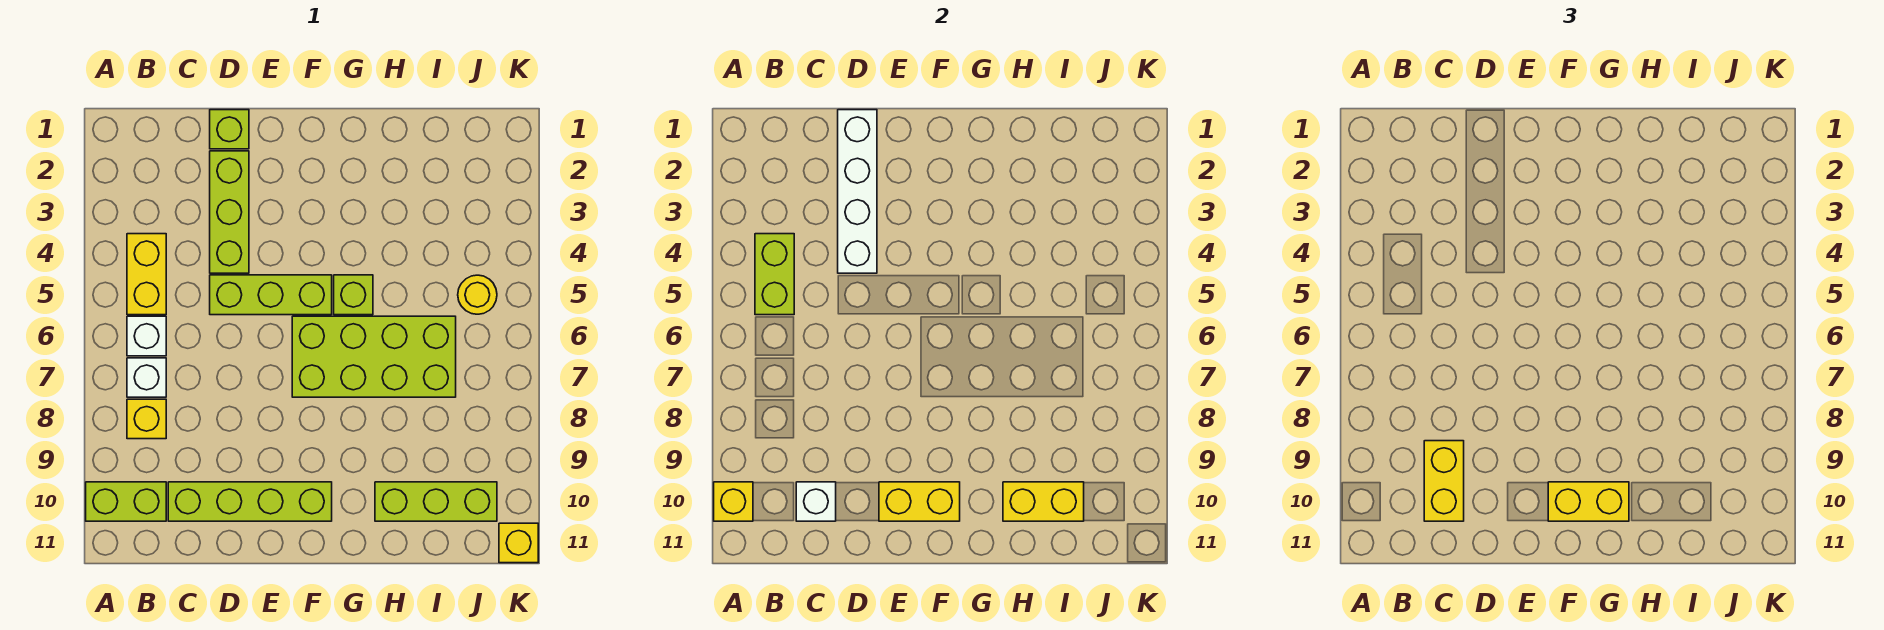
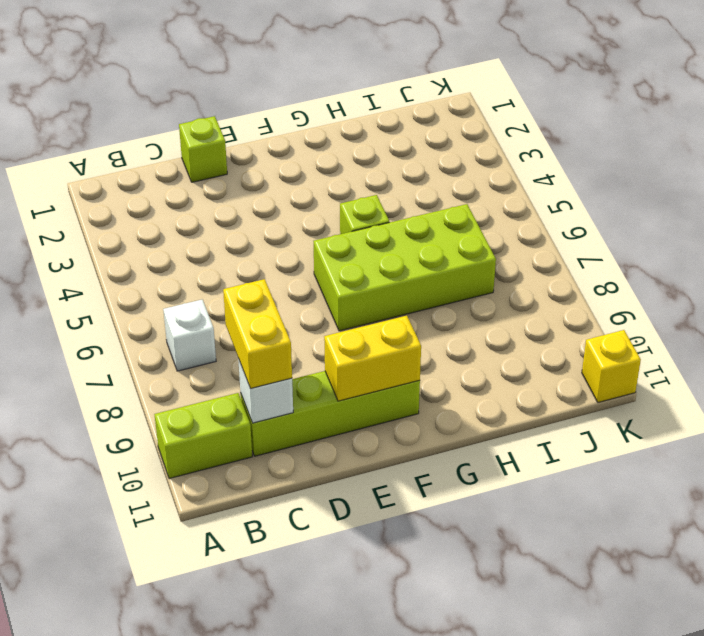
none -> yellow brick B4:B5 level 1
none -> white brick B6 level 1
none -> yellow brick B8 level 1

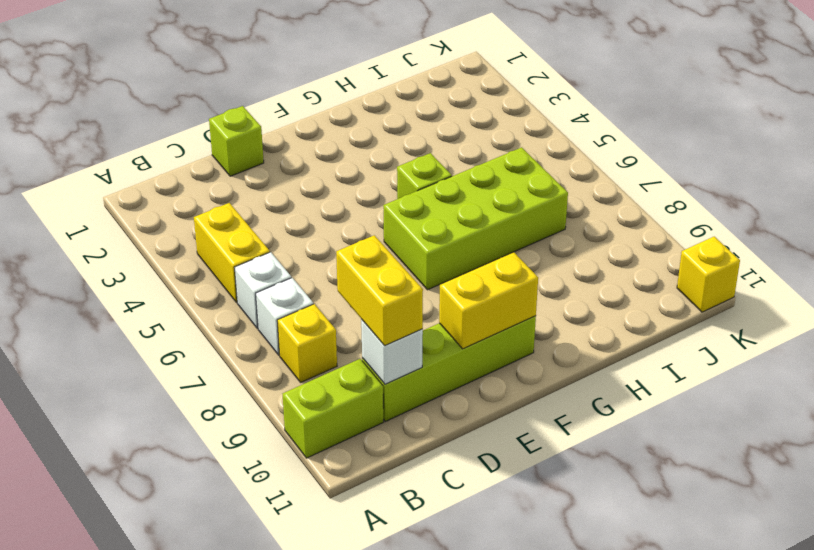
none -> lime brick D2:D4 level 1
none -> lime brick D5:F5 level 1
none -> lime brick H10:J10 level 1

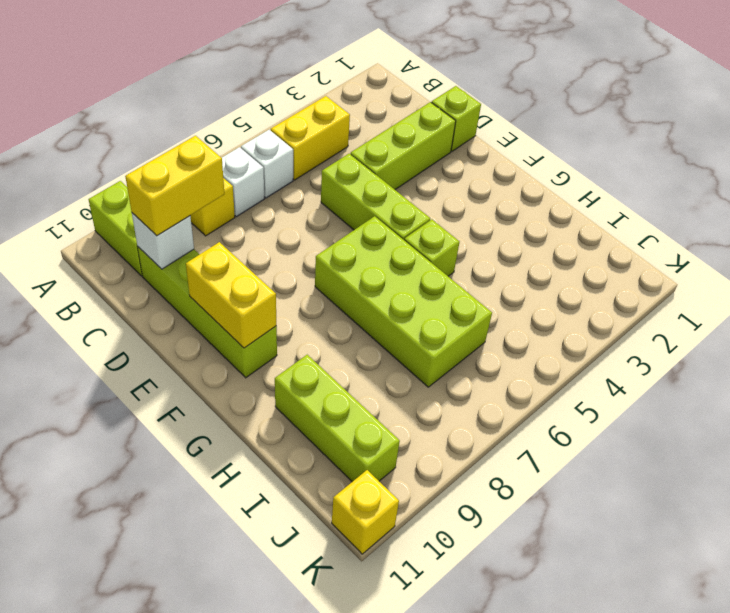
none -> yellow round brick J5 level 1
none -> yellow brick A10 level 2
none -> lime brick B4:B5 level 2

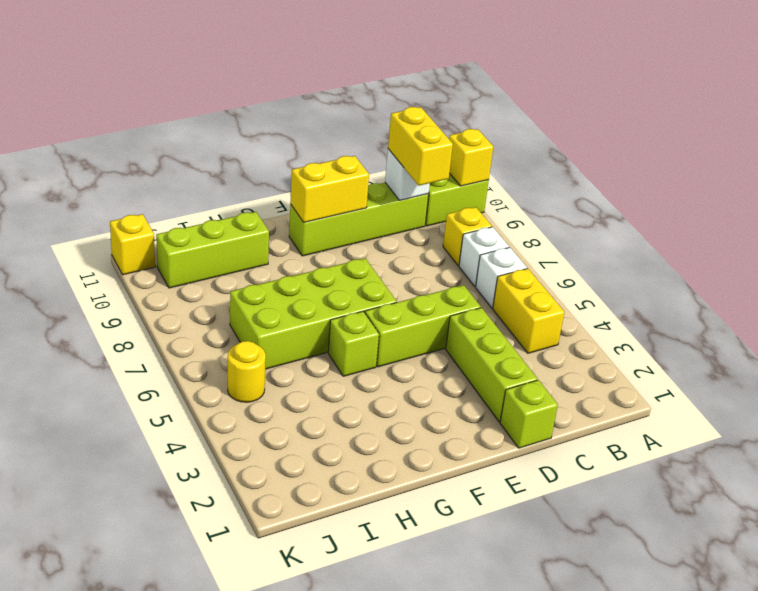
none -> lime brick B4:B5 level 2
none -> white brick D1:D4 level 2
none -> yellow brick H10:I10 level 2

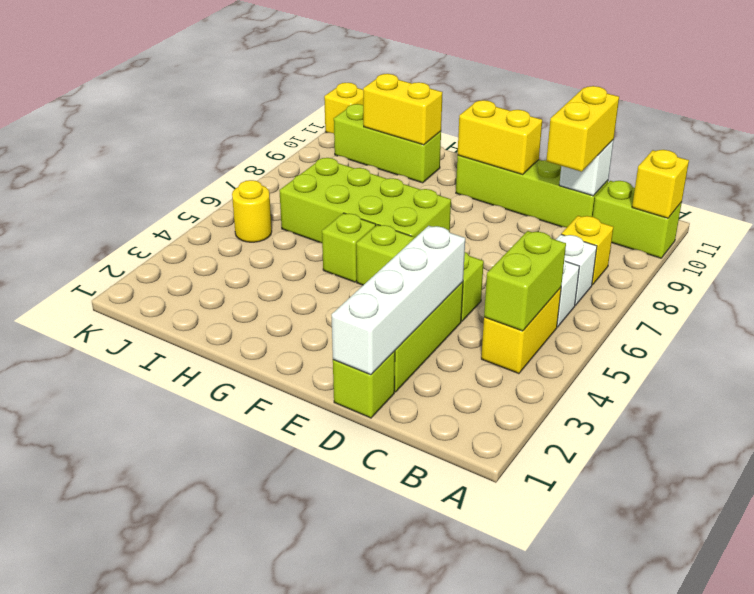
none -> yellow brick F10:G10 level 3

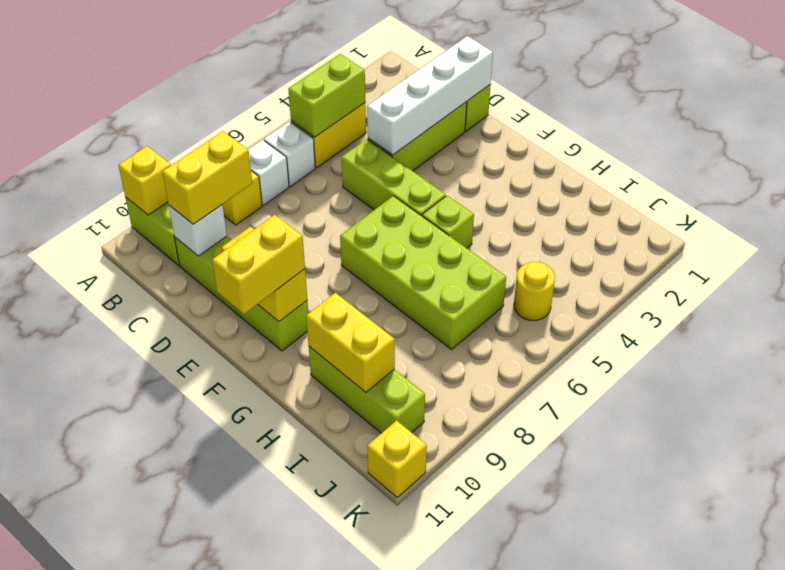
yellow brick F10:F11 level 3 -> yellow brick F10:G10 level 3

